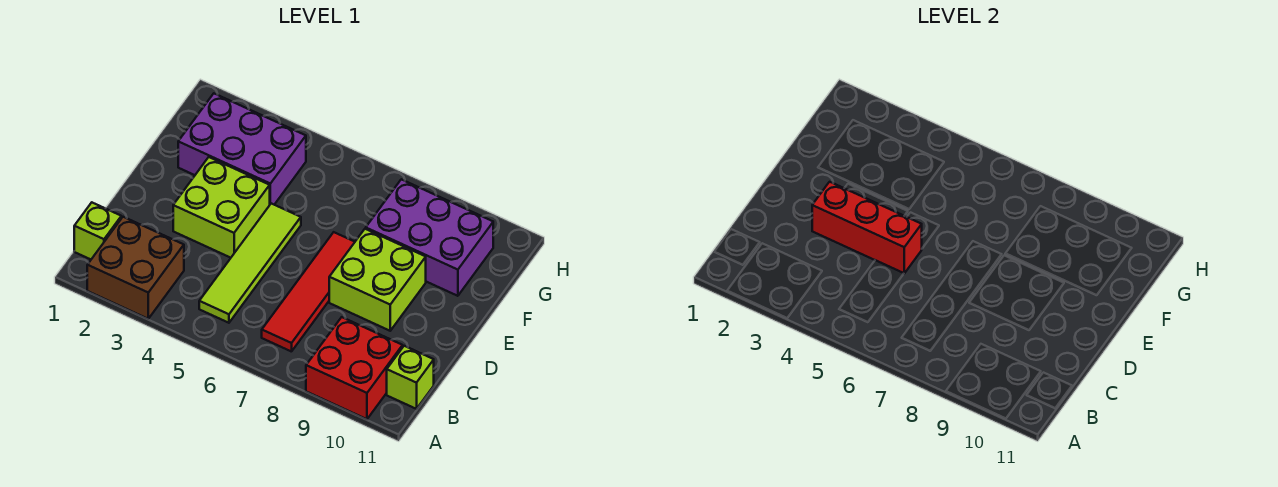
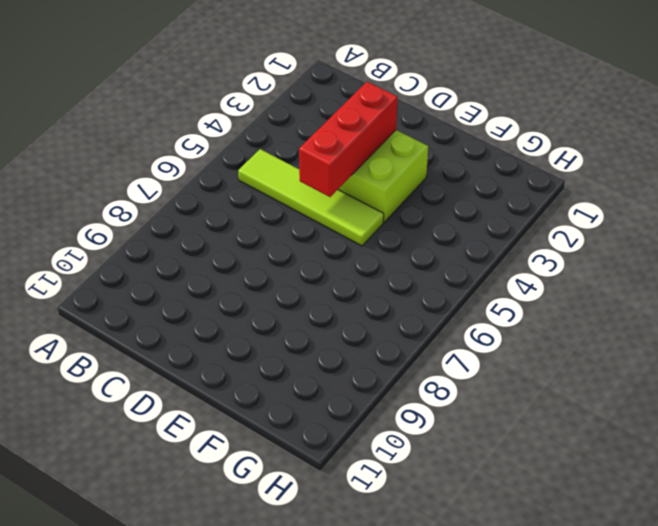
none -> brown brick A2:B3 level 1
none -> red brick A9:B10 level 1

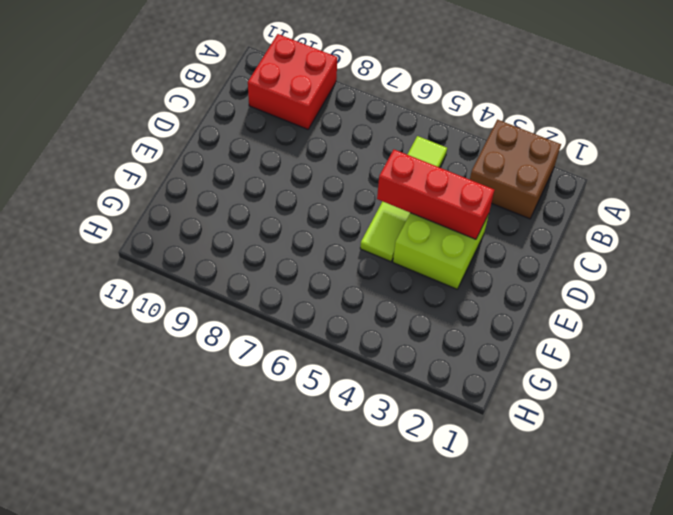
none -> lime brick B1 level 1
none -> red tile B7:E7 level 1

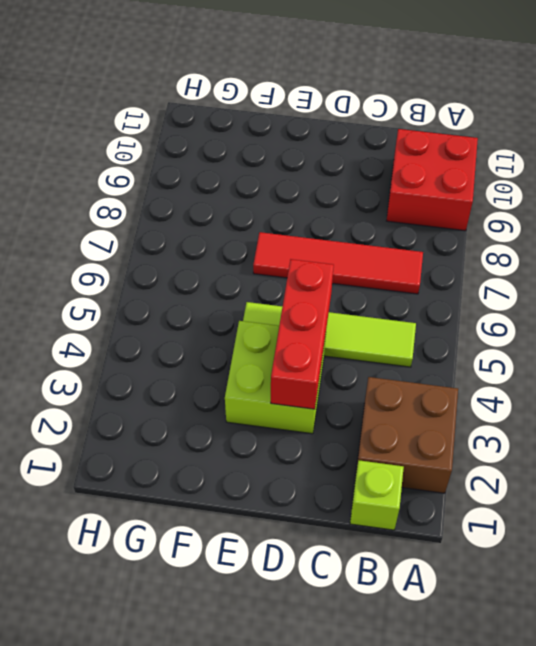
none -> lime brick B11 level 1
none -> lime brick D8:E9 level 1

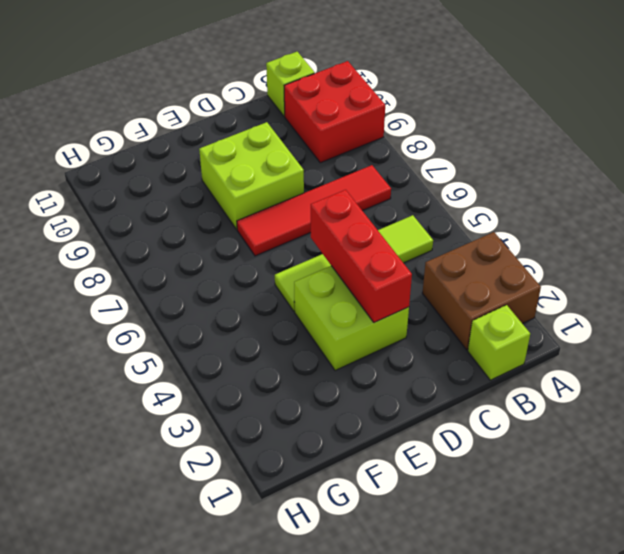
none -> purple brick F2:G4 level 1
none -> purple brick F8:G10 level 1

